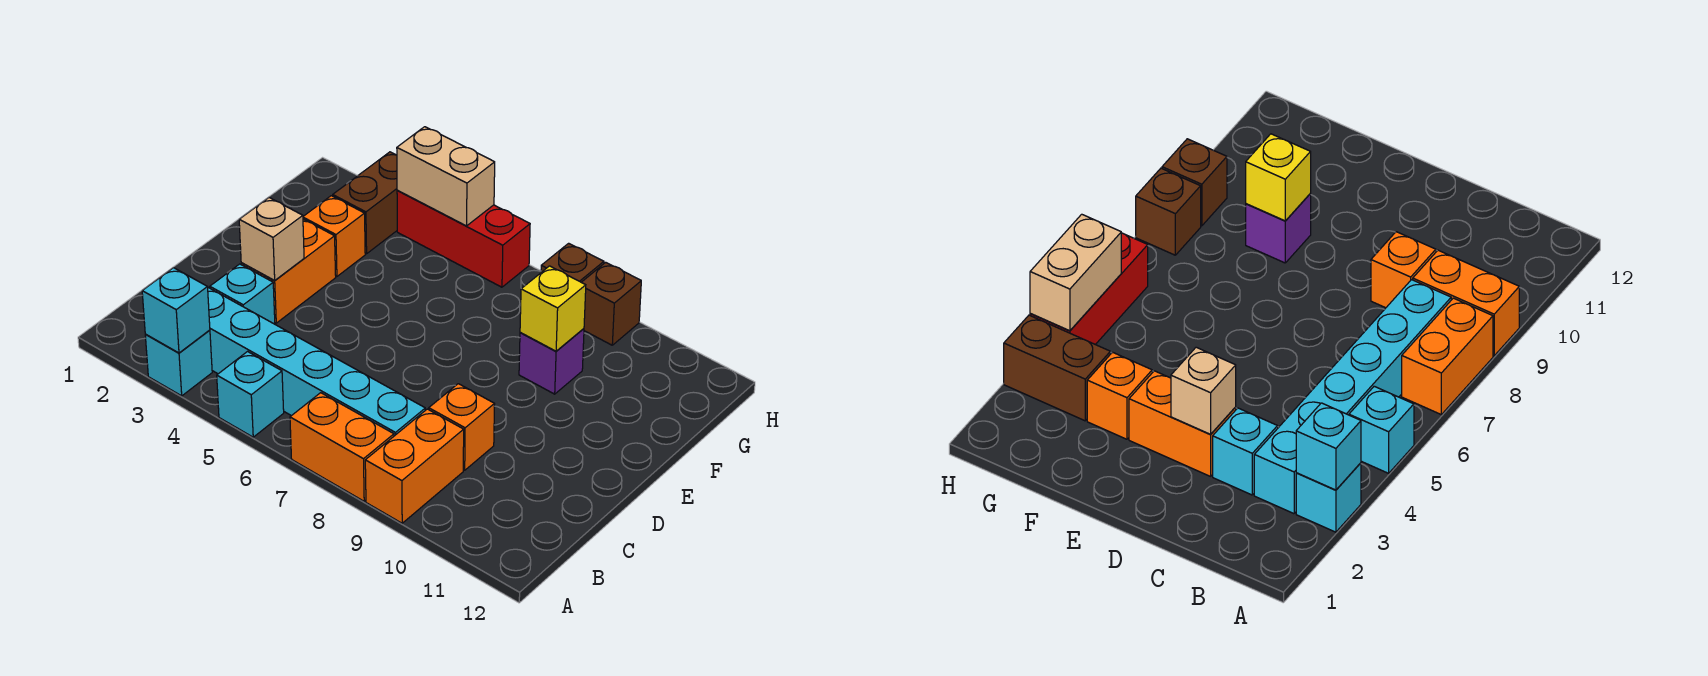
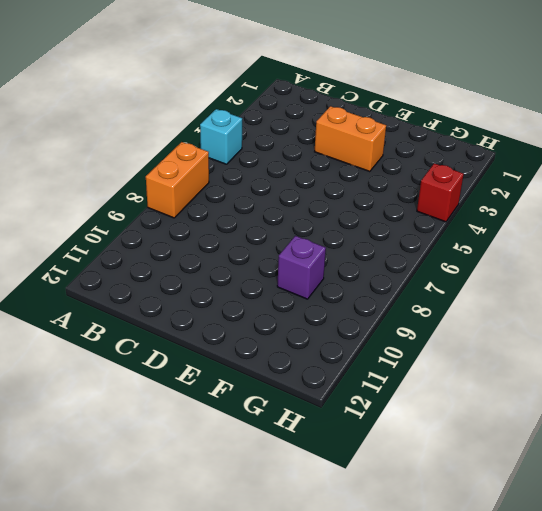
red brick H4 level 1 -> red brick H4:H6 level 1
none -> cyan brick A3 level 1
none -> orange brick A9:B9 level 1
none -> cyan brick B3:B8 level 1

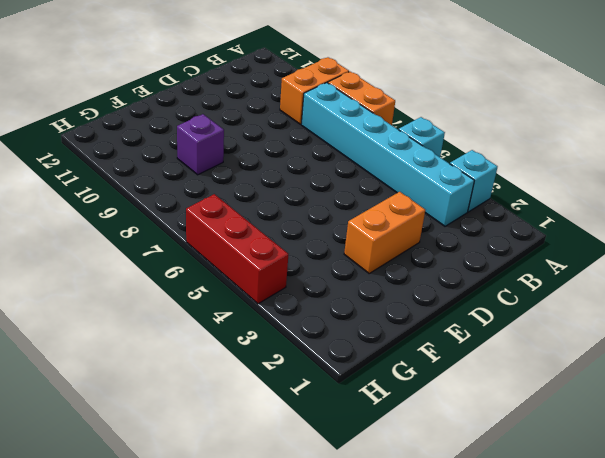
none -> cyan brick C3 level 1
none -> orange brick C9 level 1
none -> orange brick F3 level 1

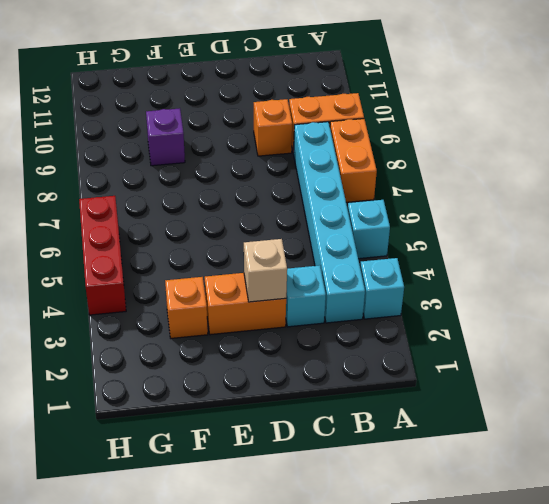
none -> brown brick G3:H3 level 1
none -> brown brick H8 level 1
none -> brown brick H9 level 1

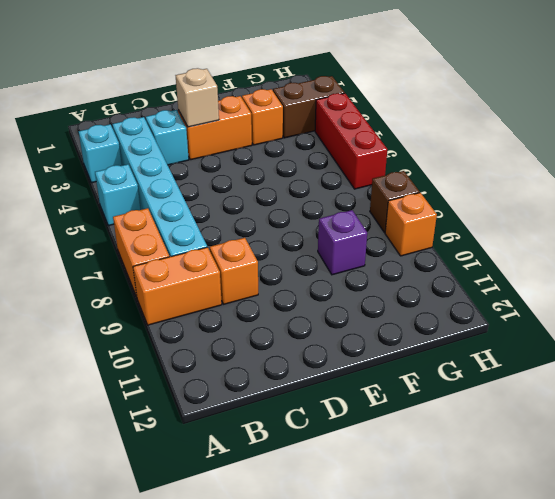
orange brick H9 level 1 -> brown brick H9 level 1
none -> cyan brick A3 level 2
none -> yellow brick F9 level 2
none -> tan brick H4:H5 level 2

